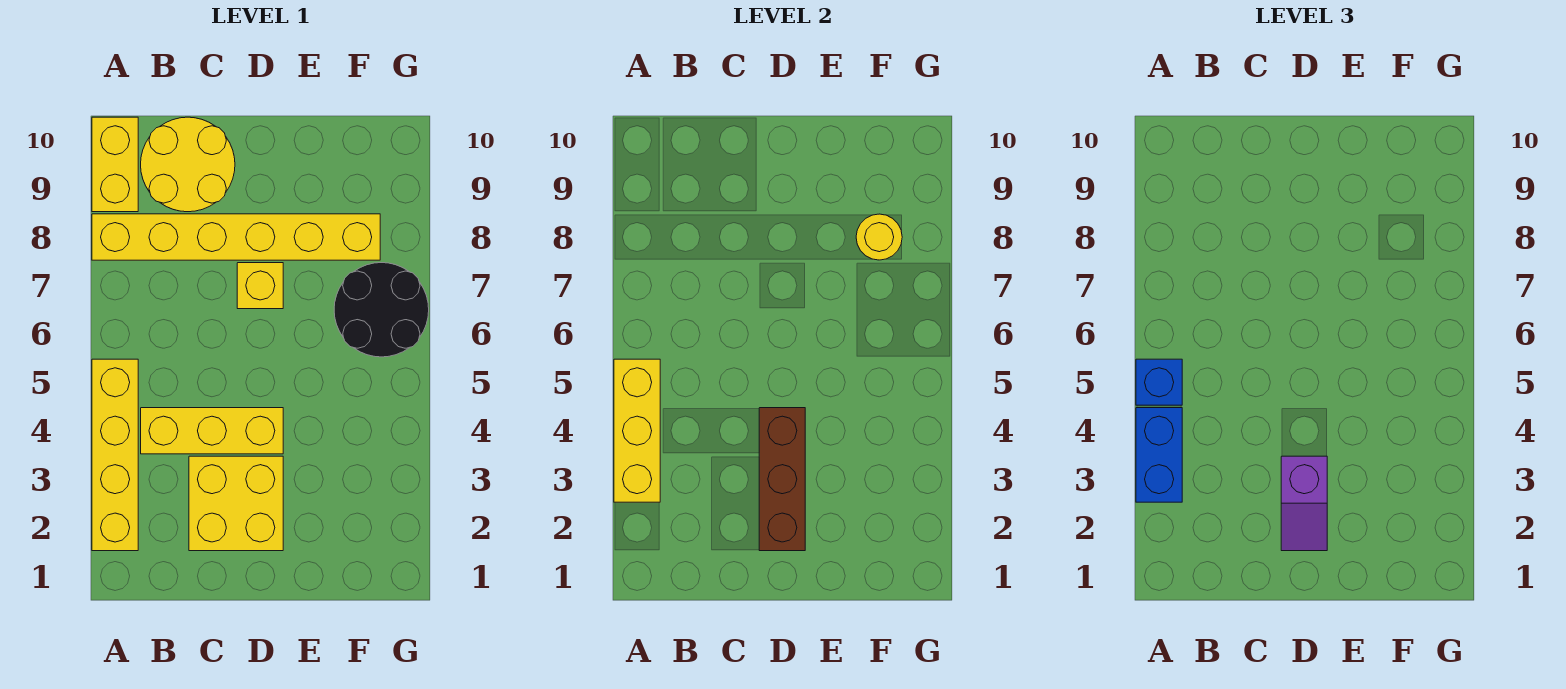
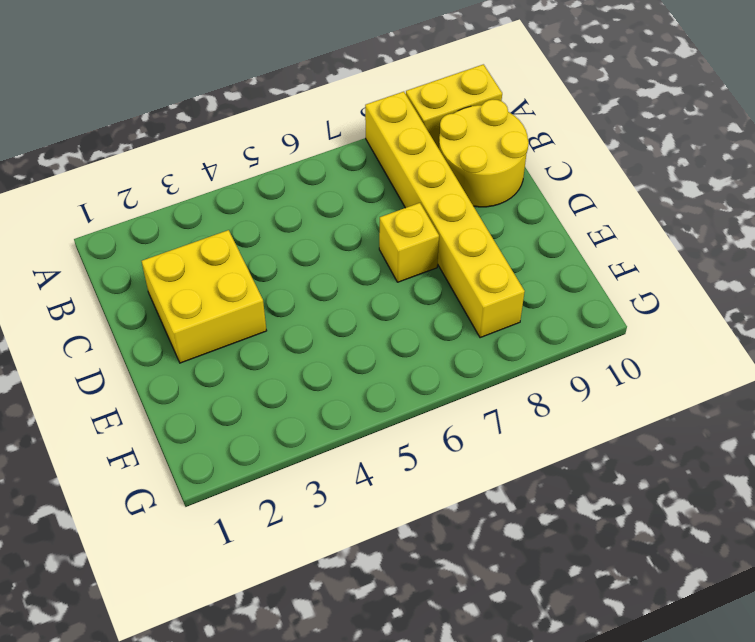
none -> yellow brick A2:A5 level 1
none -> yellow brick B4:D4 level 1
none -> black round brick F6:G7 level 1

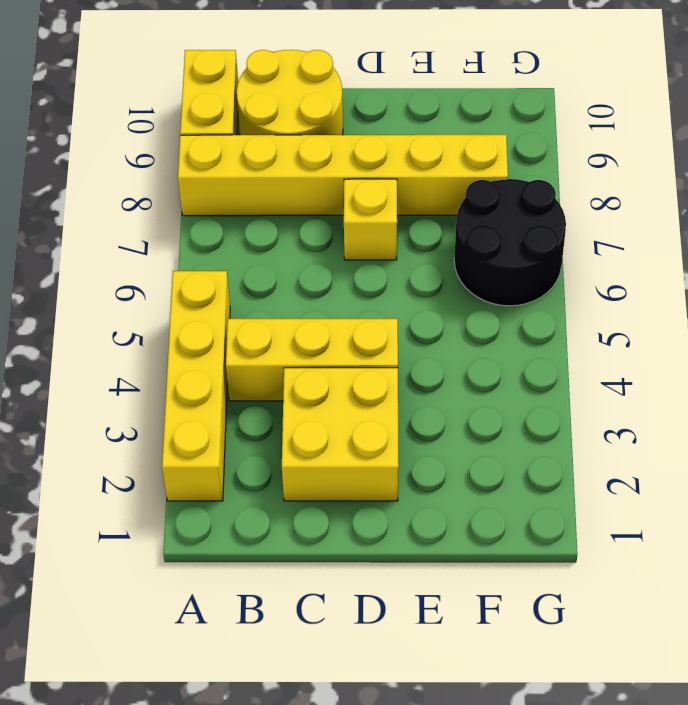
none -> yellow brick A3:A5 level 2
none -> brown brick D2:D4 level 2
none -> yellow round brick F8 level 2

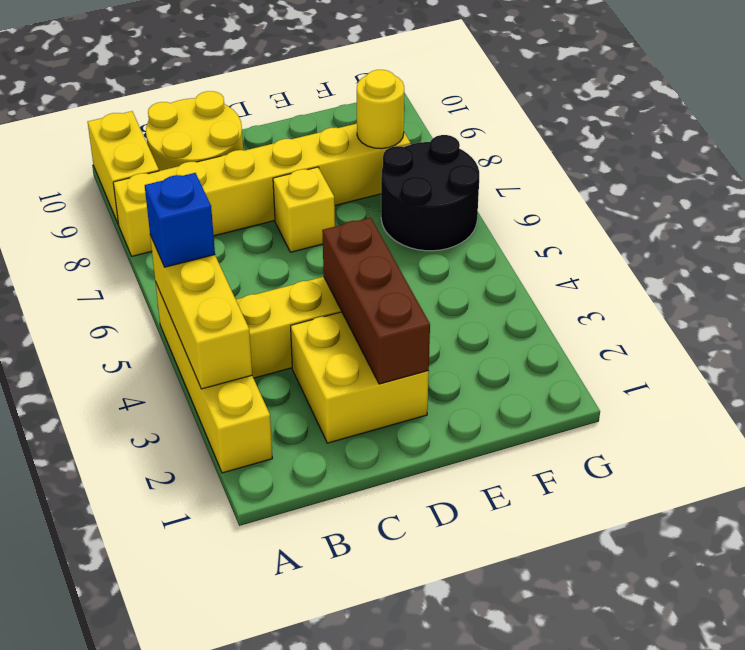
none -> blue brick A3:A4 level 3
none -> purple slope D2:D3 level 3 top 3

